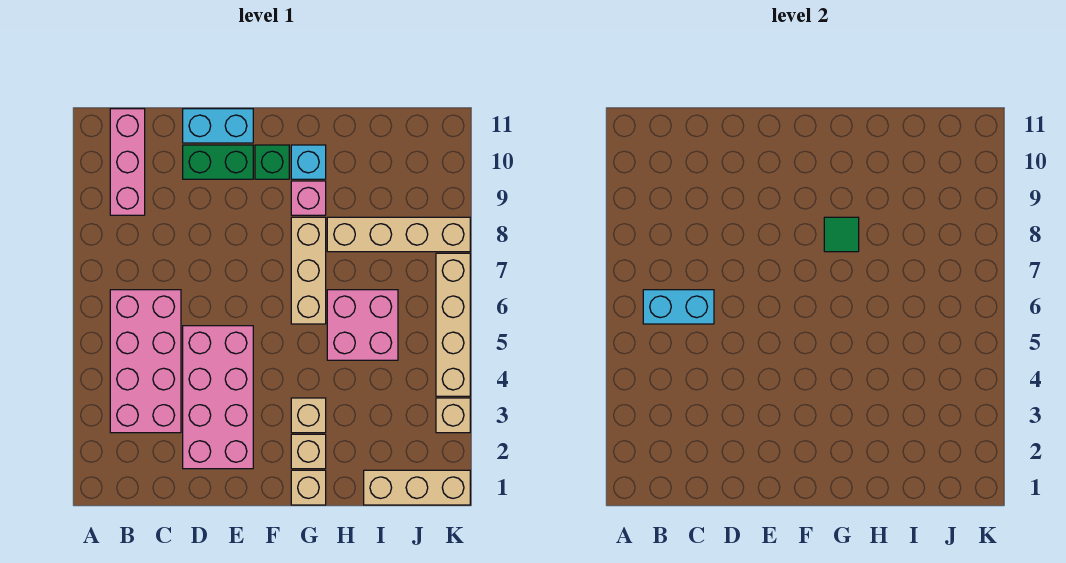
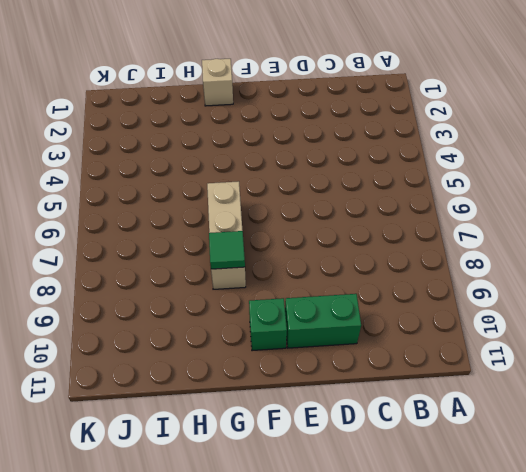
none -> pink brick B3:C6 level 1
none -> pink brick B9:B11 level 1
none -> pink brick D2:E5 level 1

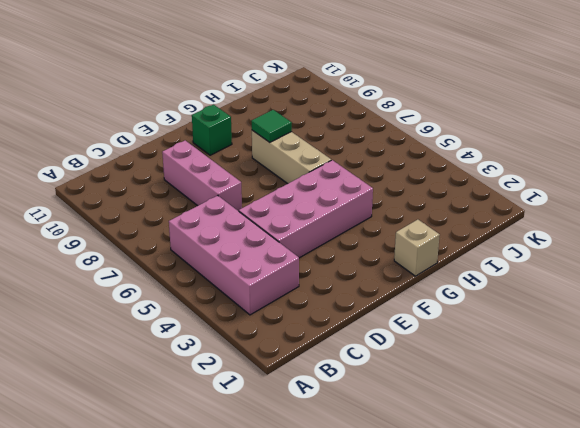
pink brick D4:G5 level 1 -> pink brick D2:E5 level 1
pink brick D7:D9 level 1 -> pink brick B9:B11 level 1
none -> green brick D10:E10 level 1
none -> cyan brick D11:E11 level 1
none -> tan brick G2 level 1

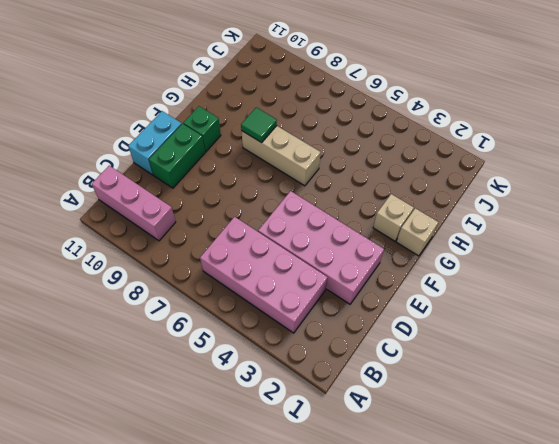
none -> tan brick G3 level 1
none -> pink brick G9 level 1
none -> cyan brick G10 level 1

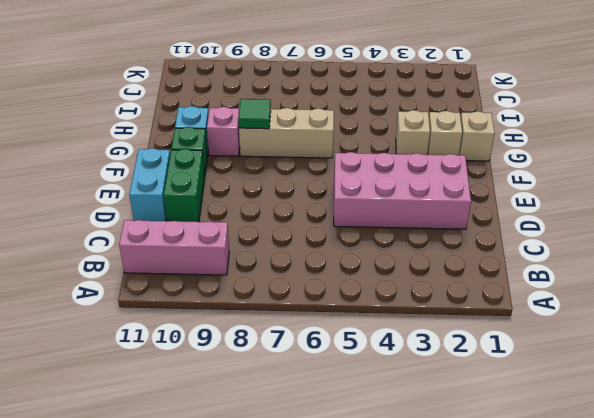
none -> pink brick B3:C6 level 1
none -> pink brick H5:I6 level 1
none -> tan brick H8:K8 level 1

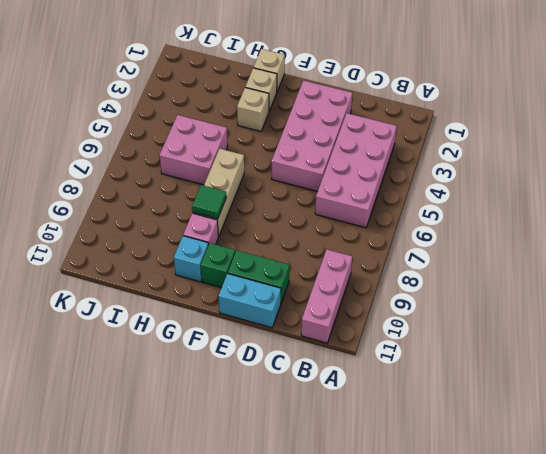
none -> tan brick H8:K8 level 1
none -> tan brick I1:K1 level 1
none -> tan brick K3 level 1

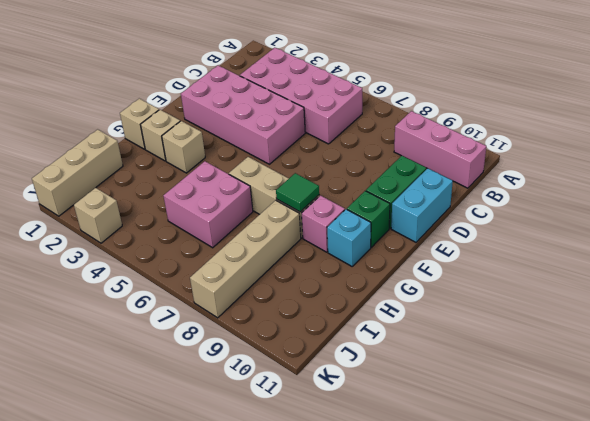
none -> tan brick K4:K7 level 1
none -> cyan brick B6:C6 level 2

